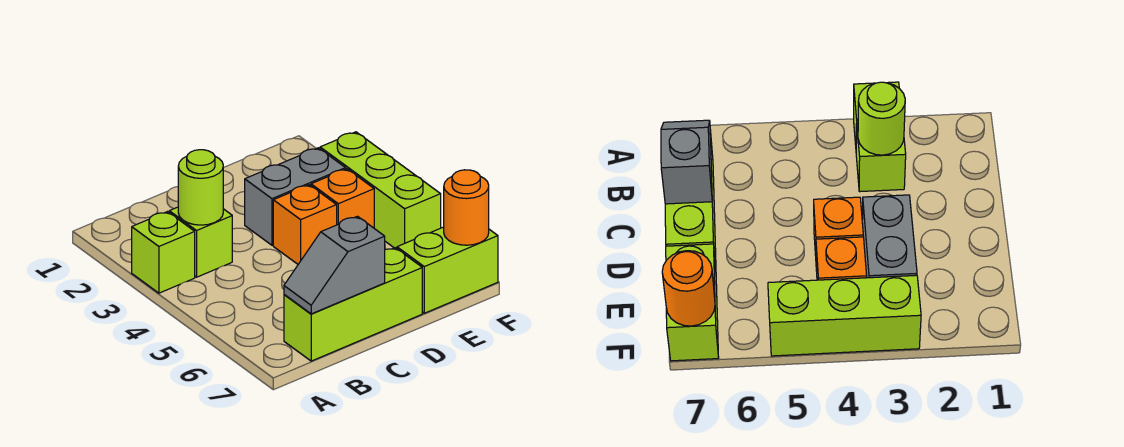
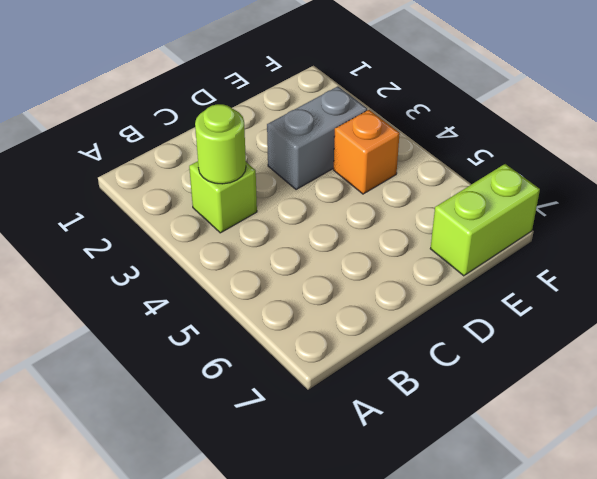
none -> lime brick A3 level 1
none -> lime brick B7:D7 level 1

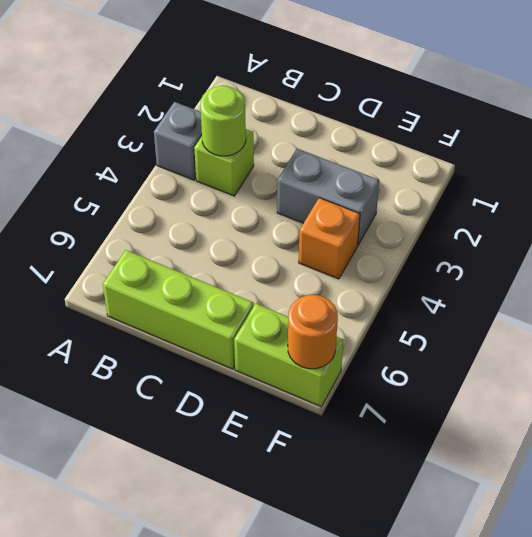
grey brick A3 level 1 -> lime brick A3 level 1
none -> orange brick D4 level 1
none -> lime brick F3:F5 level 1

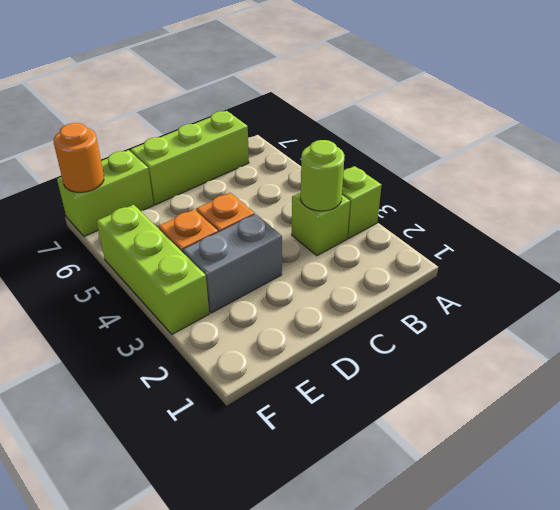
none -> grey slope B7:C7 level 2 top C

